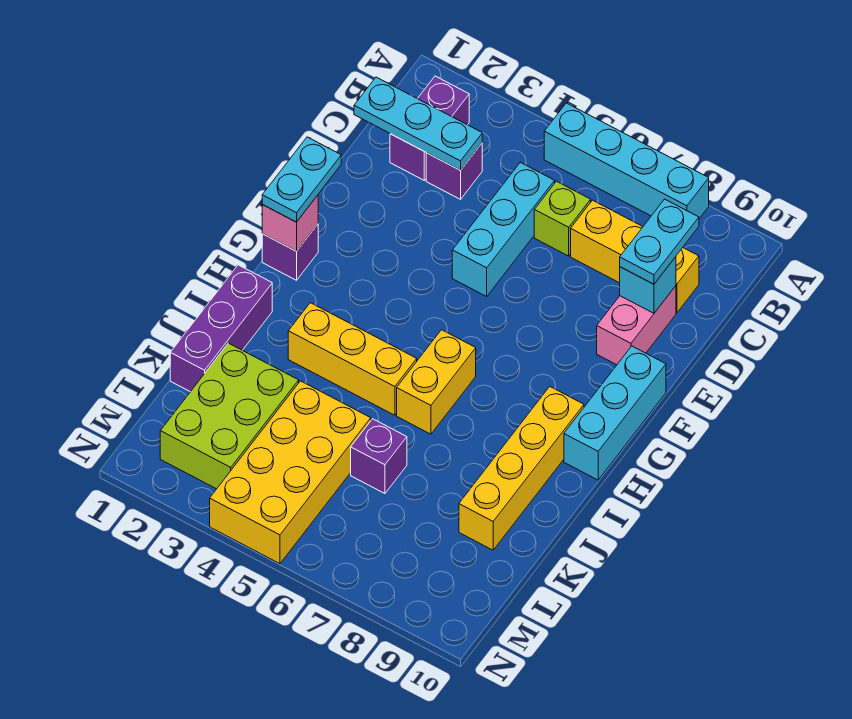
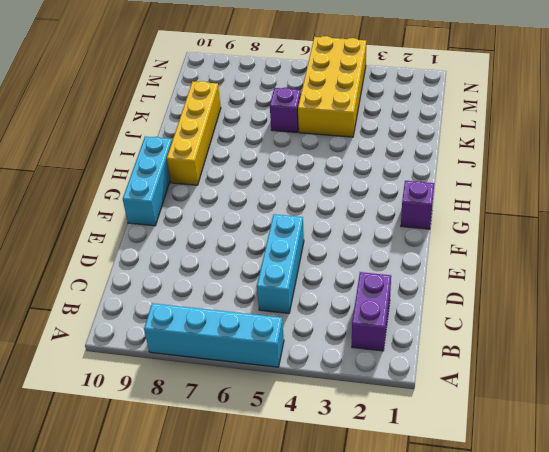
none -> purple brick C3 level 1
none -> lime brick C6 level 1
none -> yellow brick C7:C9 level 1

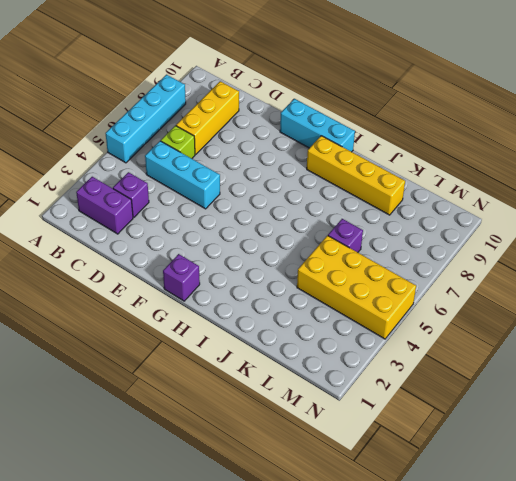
none -> pink brick D9:E9 level 1
none -> yellow brick H6:I6 level 1
none -> purple brick I1:K1 level 1

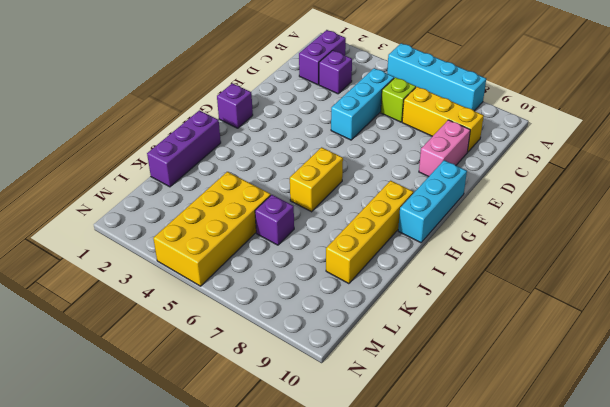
none -> yellow brick I3:I5 level 1
none -> lime brick K2:M3 level 1
none -> cyan plate C1:C3 level 2

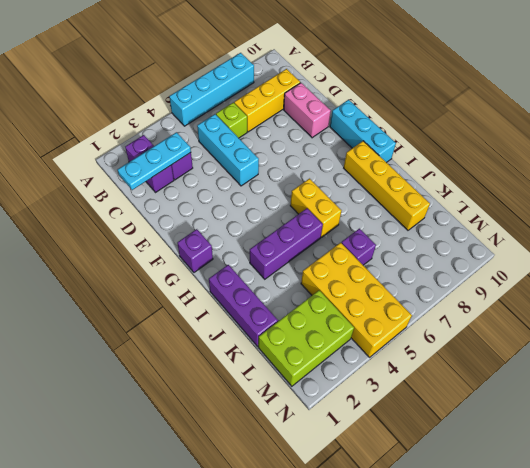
purple brick I3:I5 level 1 -> yellow brick I3:I5 level 1
lime brick L1:M3 level 1 -> lime brick K2:M3 level 1
none -> cyan brick D9 level 2
none -> pink brick G1 level 2
none -> cyan plate C9:D9 level 3

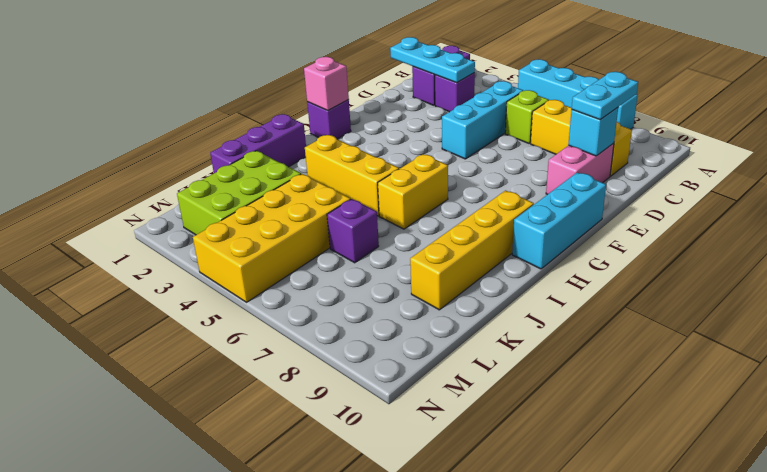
none -> cyan plate F1:G1 level 3

